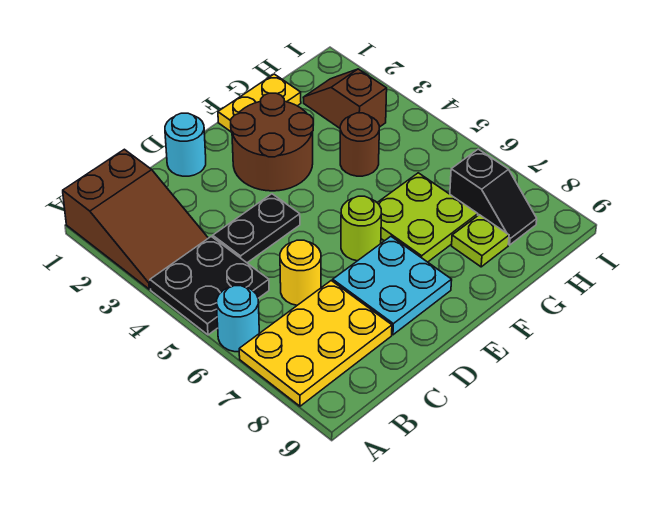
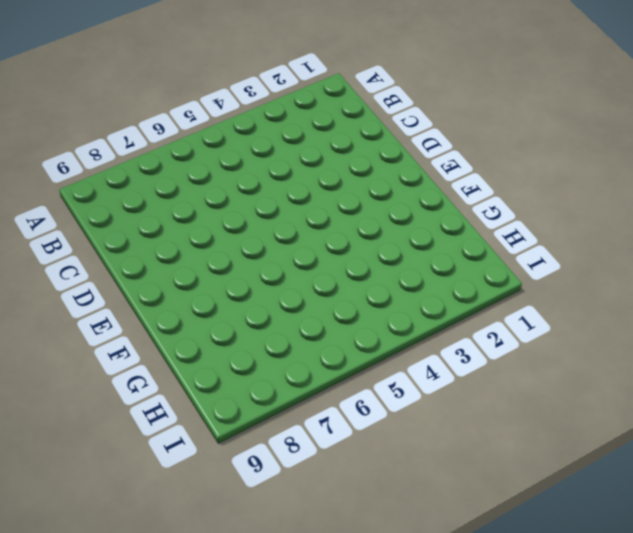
none -> brown slope A1:B3 level 1 top 1
none -> black plate A4:B5 level 1
none -> cyan round brick A6 level 1

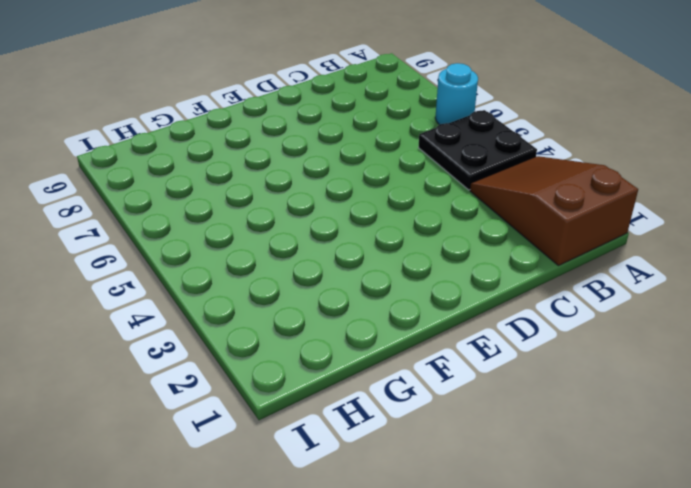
none -> yellow plate A7:C8 level 1
none -> black plate C4:D4 level 1
none -> yellow round brick C6 level 1

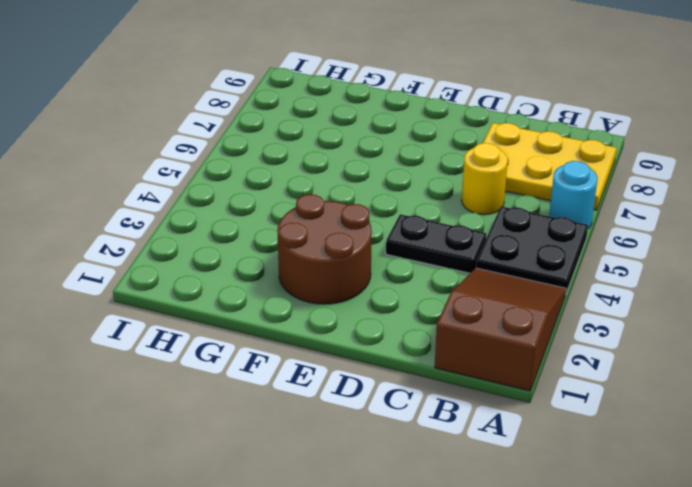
none -> cyan round brick D1 level 1
none -> cyan plate D7:E8 level 1
none -> lime round brick E6 level 1

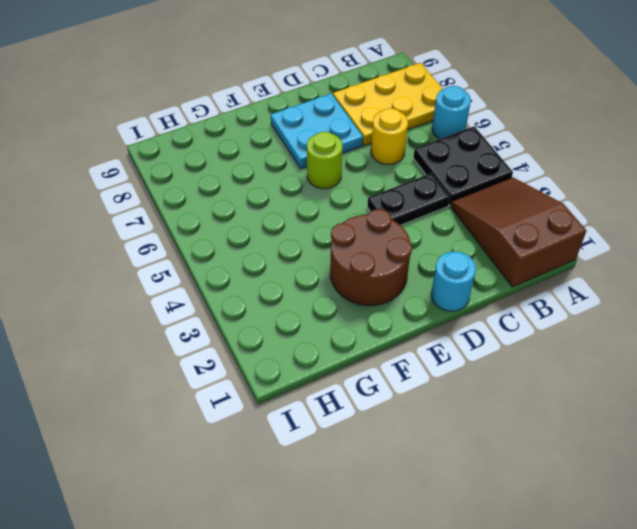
none -> yellow plate F1:G1 level 1
none -> lime plate F6:G7 level 1
none -> brown round brick G4 level 1

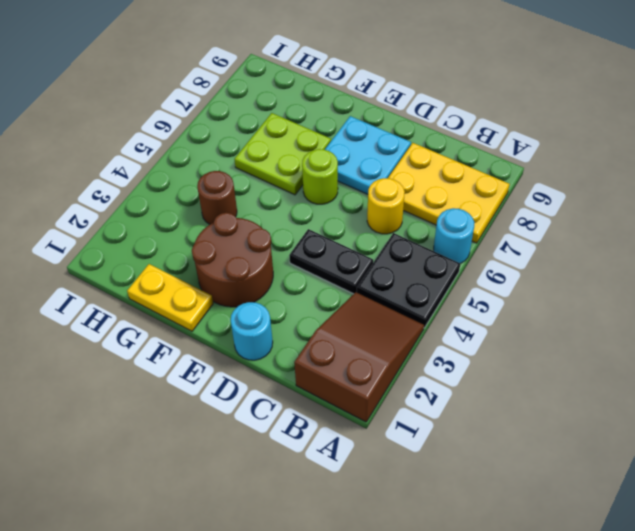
none -> lime plate G8 level 1
none -> brown slope H2:H3 level 1 top 3
none -> black slope H7:H8 level 1 top 7

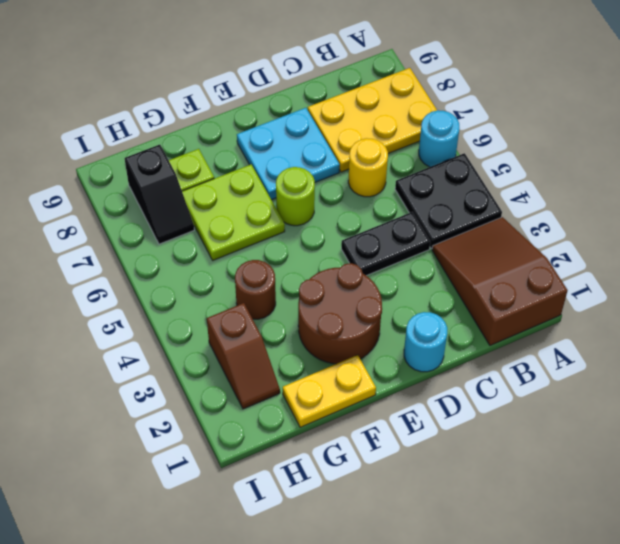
black slope H7:H8 level 1 top 8 -> black slope H7:H8 level 1 top 7

